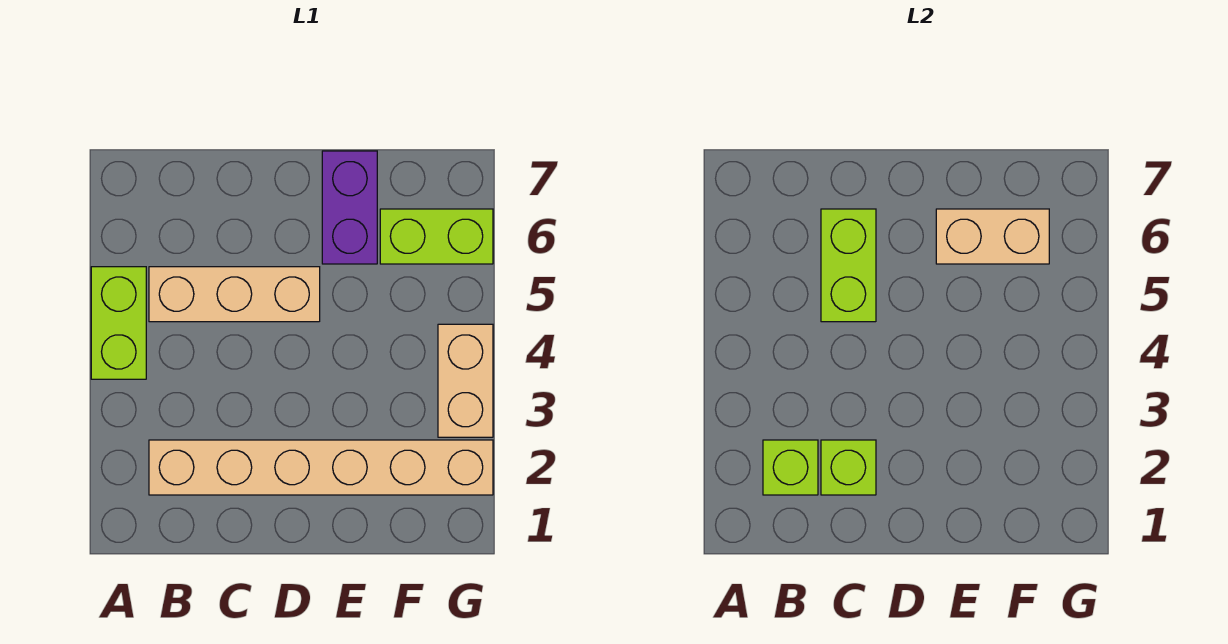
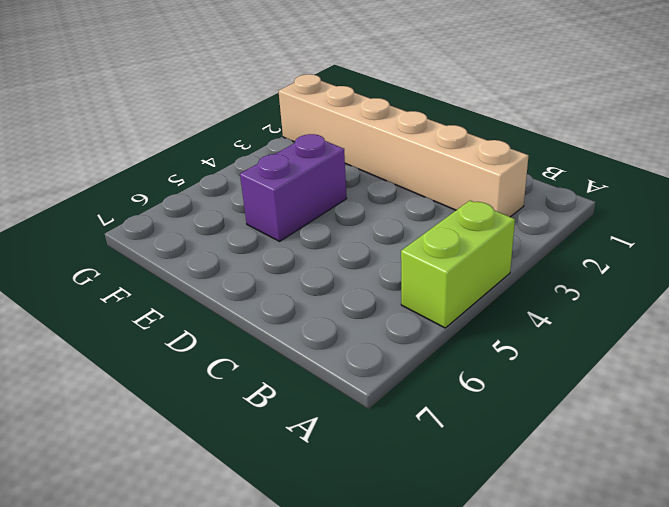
purple brick E4:E5 level 1 -> purple brick E6:E7 level 1
none -> tan brick B5:D5 level 1
none -> lime brick F6:G6 level 1

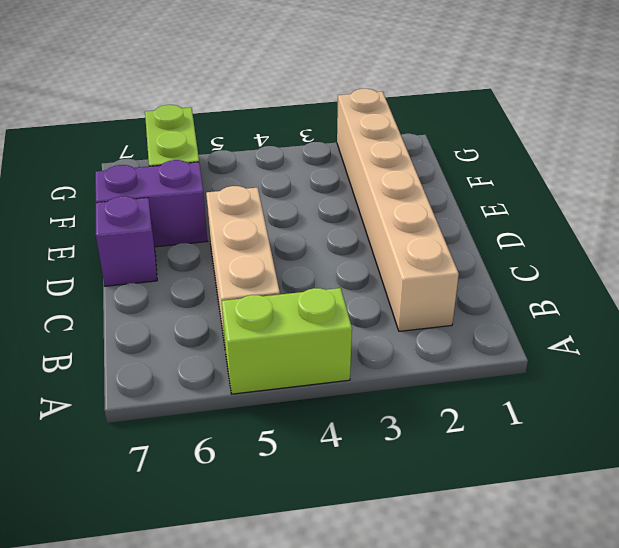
purple brick D7 level 1 -> none
none -> tan brick G3:G4 level 1
none -> lime brick B2 level 2

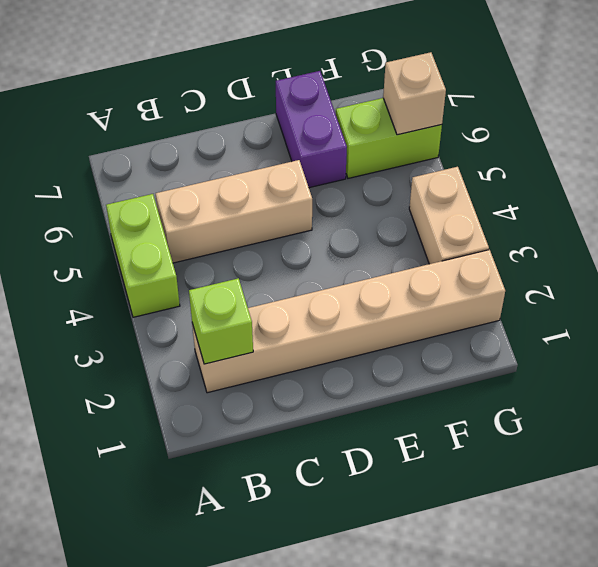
tan brick G6 level 2 -> none
none -> lime brick C2 level 2
none -> lime brick C5:C6 level 2

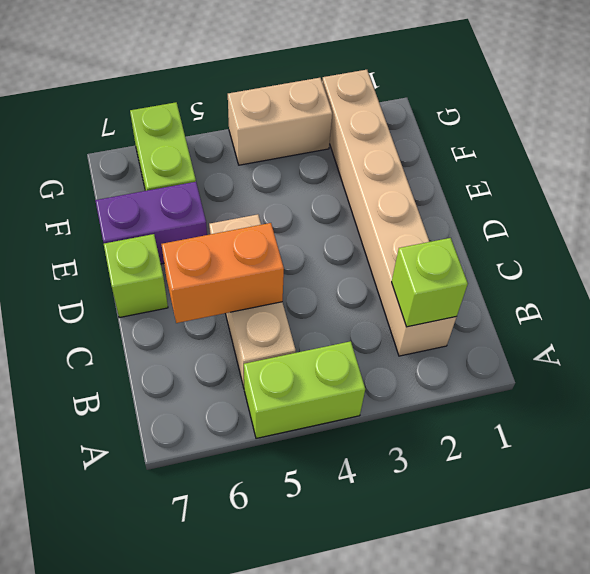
orange brick C5:C6 level 2 -> lime brick C5:C6 level 2
lime brick D7 level 1 -> lime brick C2 level 2
none -> tan brick E6:F6 level 2

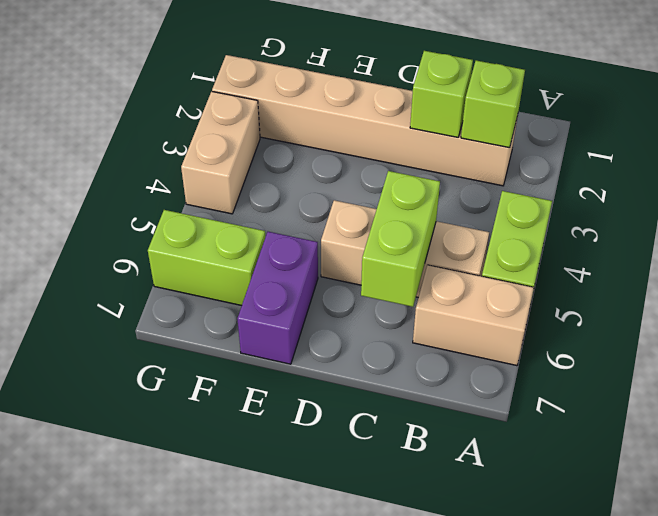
tan brick A6:B6 level 1 -> tan brick E6:F6 level 2

